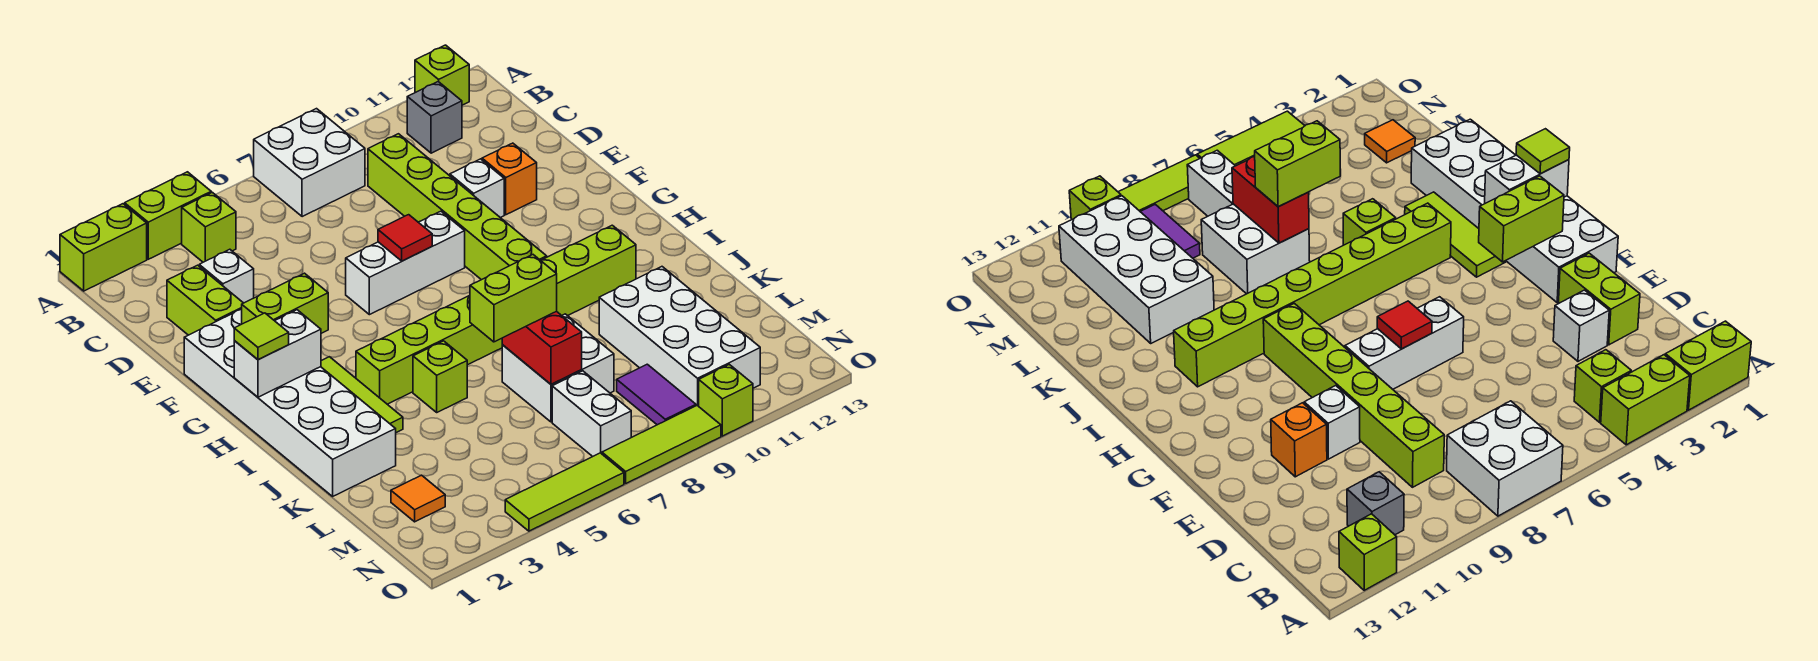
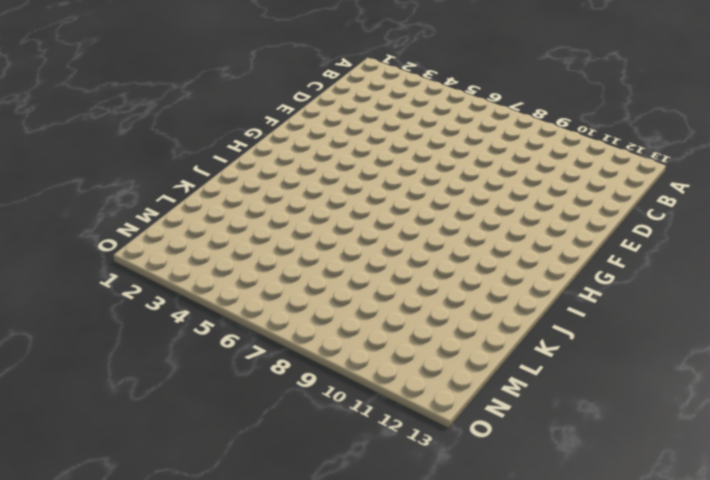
none -> lime brick A1:A2 level 1
none -> lime brick A3:A4 level 1
none -> white brick A7:B8 level 1
none -> lime brick A12 level 1

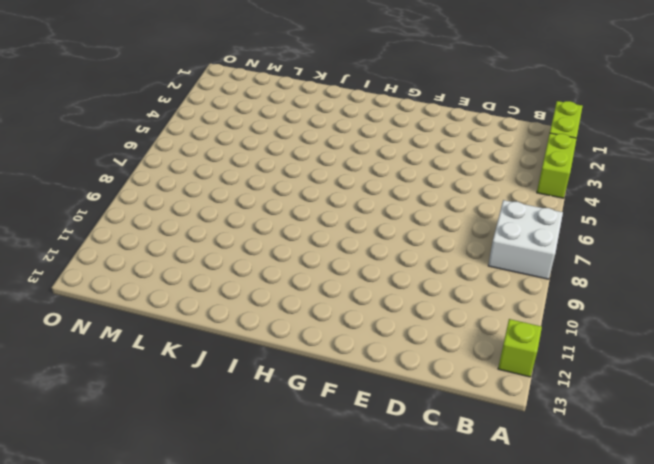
none -> lime brick B4 level 1
none -> grey brick B11 level 1
none -> lime brick C9:H9 level 1
none -> lime brick D2:E2 level 1

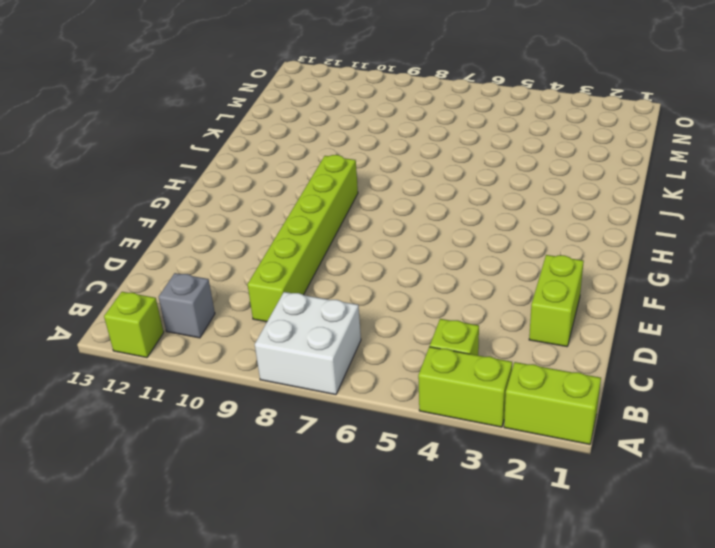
none -> white brick D3 level 1
none -> white brick E10 level 1
none -> orange brick E11 level 1
none -> white brick F1:K2 level 1

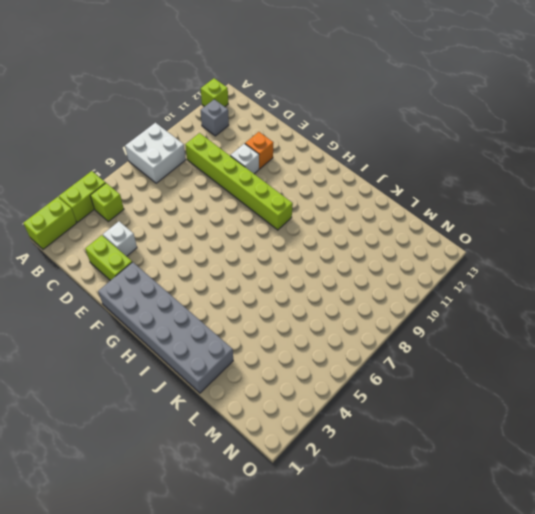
grey brick F1:K2 level 1 -> white brick F1:K2 level 1
none -> white brick F6:F8 level 1
none -> lime tile H3:J3 level 1
none -> lime brick I4:I11 level 1
none -> lime brick J5 level 1

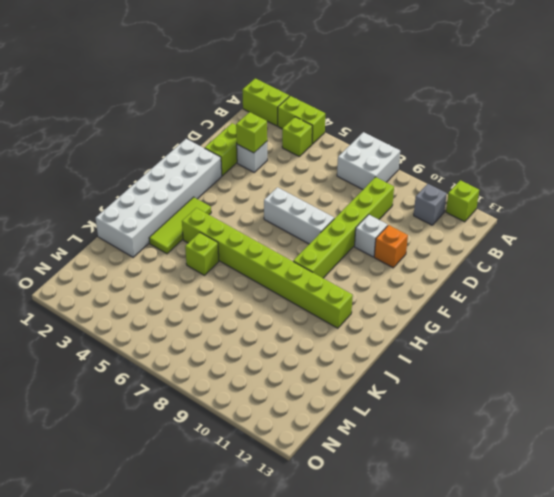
lime brick D3 level 2 -> lime brick O10 level 1
none -> white brick K7:L8 level 1
none -> white brick K10:N11 level 1
none -> orange tile M2 level 1
none -> white brick M7:N7 level 1

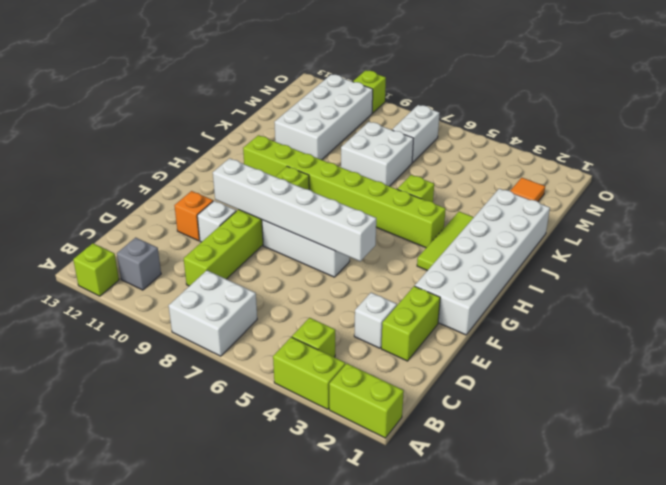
white brick F5:F10 level 2 -> red tile F7 level 2
none -> purple tile M9:N9 level 1
none -> lime tile O4:O6 level 1
none -> lime tile O7:O9 level 1
none -> lime brick G2:G3 level 2

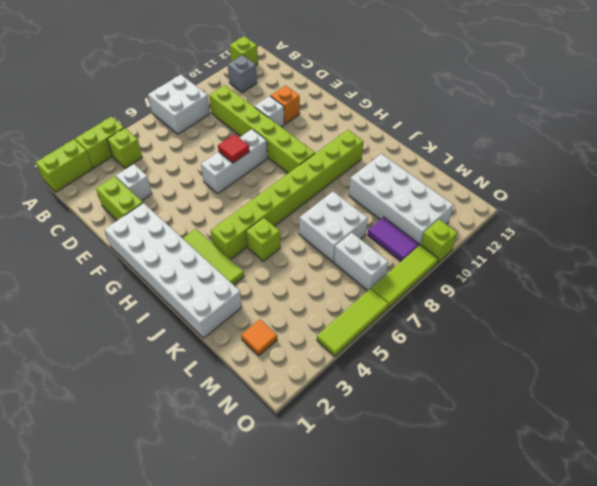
none -> lime brick G2:G3 level 2
none -> white brick H1:H2 level 2
none -> red brick K7:L7 level 2
none -> lime tile H1 level 3

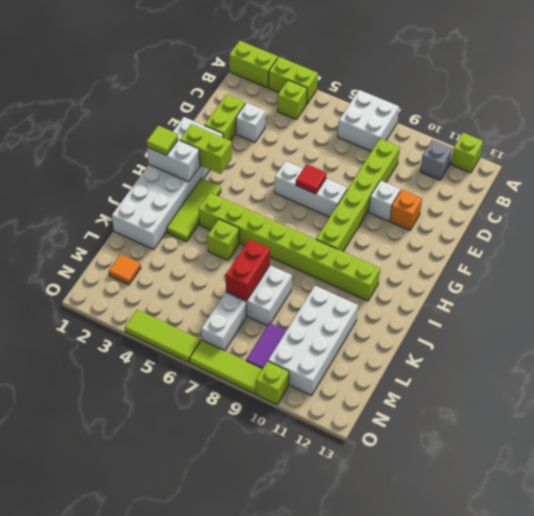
none -> lime brick K6:K7 level 3

